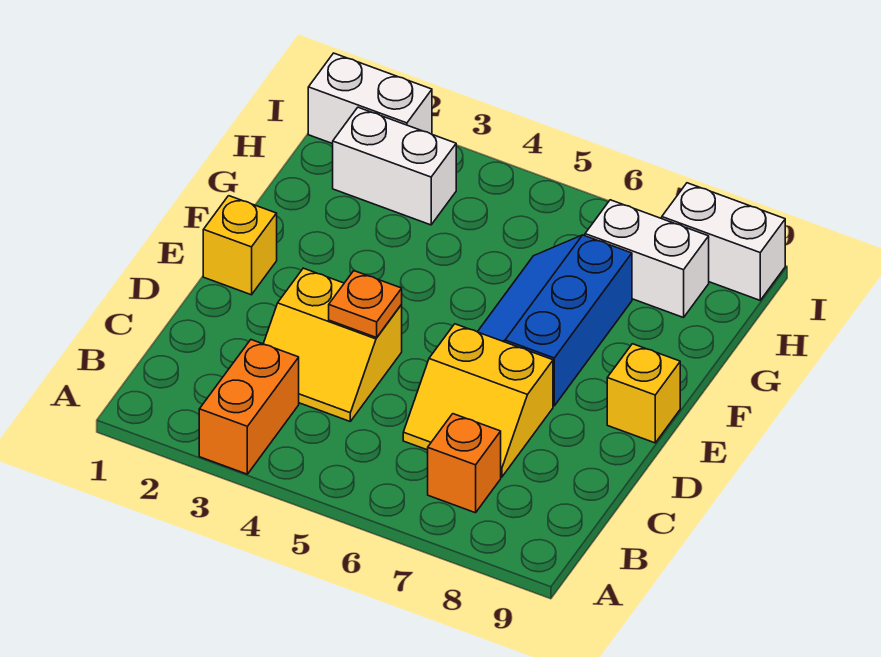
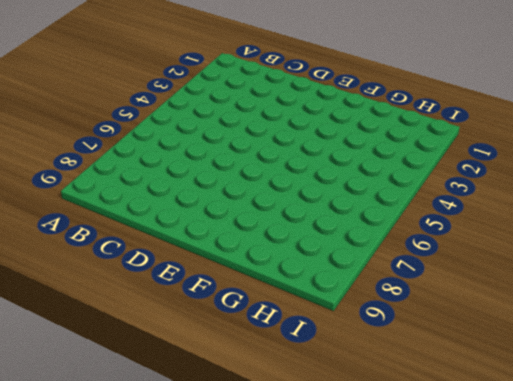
none -> orange brick A3:B3 level 1
none -> orange brick B7 level 1
none -> yellow slope C3:D4 level 1 top D

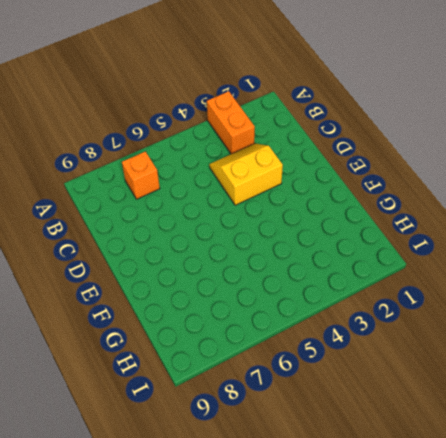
none -> yellow slope C6:D7 level 1 top D
none -> yellow brick E1 level 1
none -> blue slope E6:G7 level 1 top 7

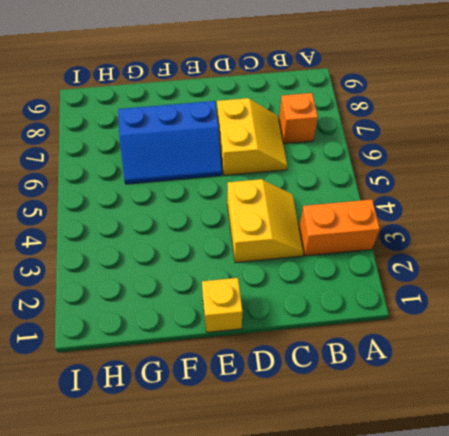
none -> yellow brick E9 level 1
none -> white brick H2:H3 level 1
none -> white brick H7:H8 level 1

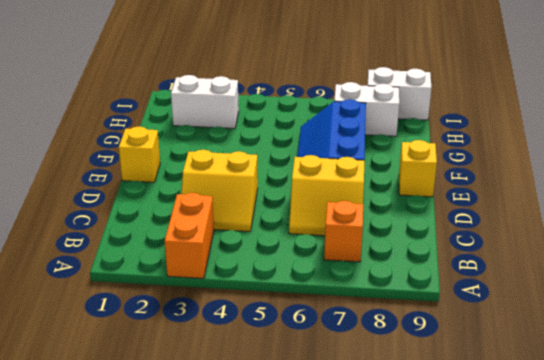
none -> white brick I1:I2 level 1
none -> orange plate D4 level 2

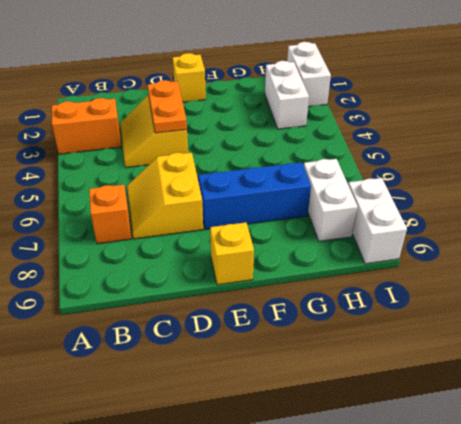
orange plate D3:D4 level 2 -> orange plate D4 level 2

